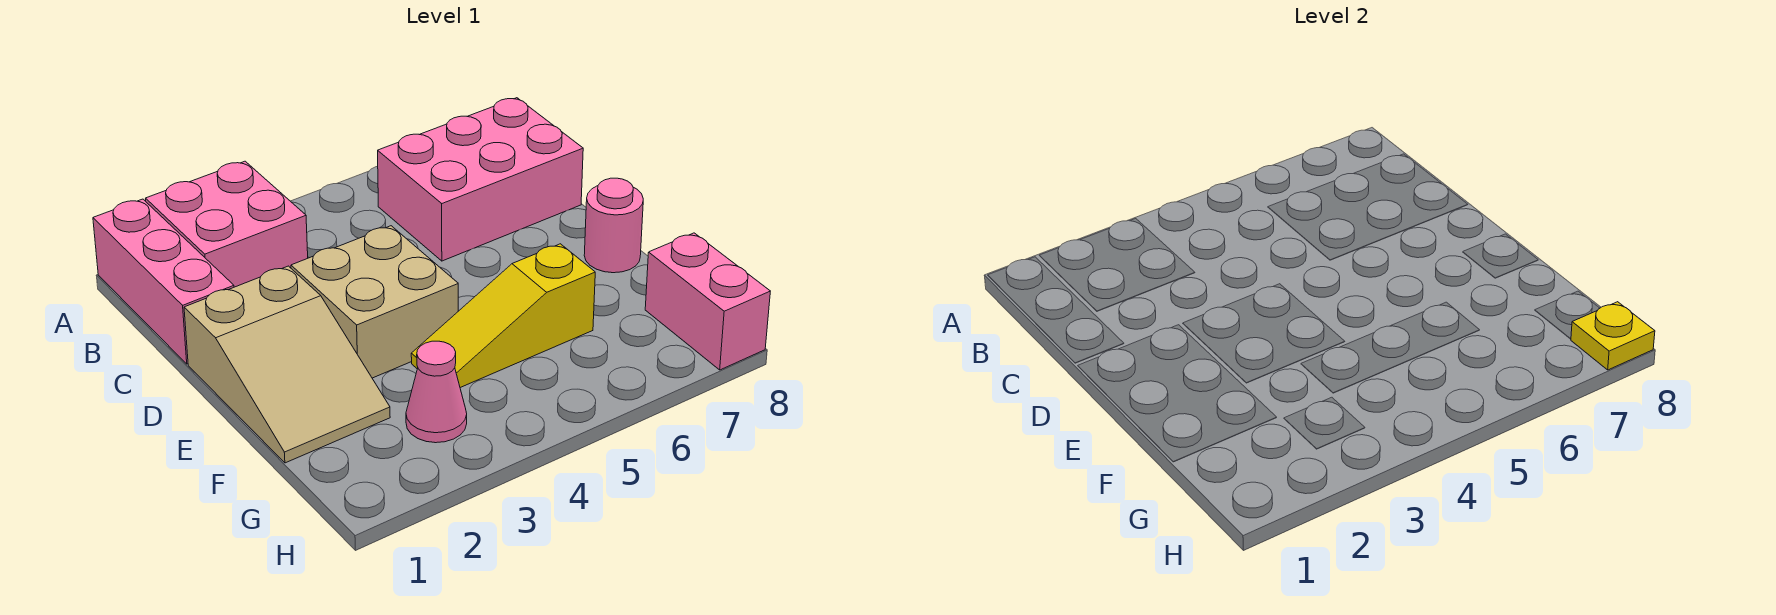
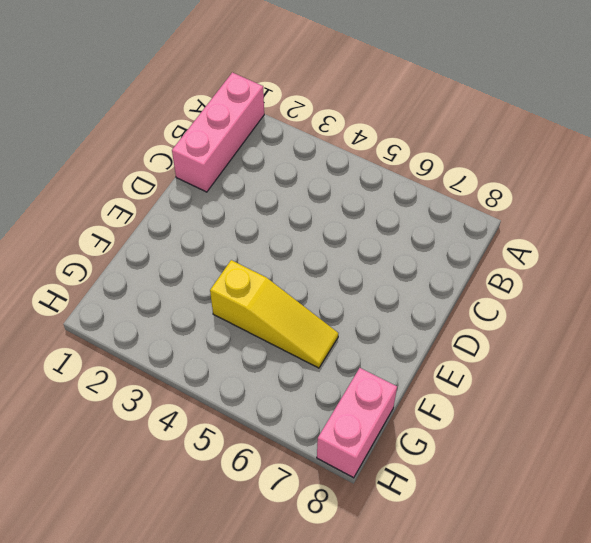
yellow slope F4:F6 level 1 top 4 -> yellow slope F4:F6 level 1 top 6
none -> pink brick A2:B3 level 1
none -> pink brick B6:C8 level 1

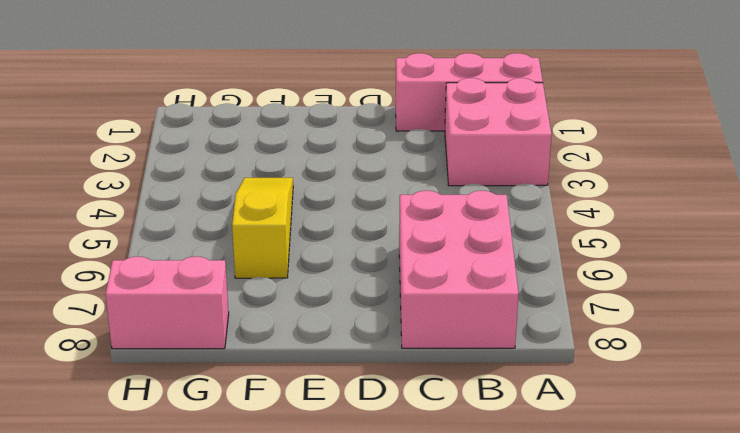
none -> tan slope D1:F2 level 1 top D
none -> tan brick D3:E4 level 1

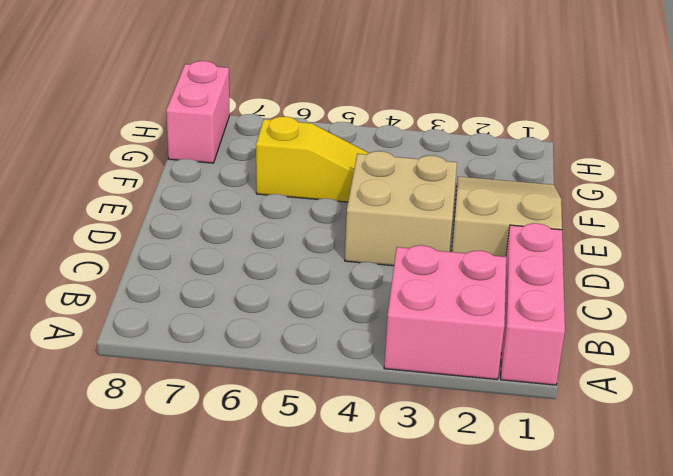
none -> pink brick B6:C8 level 1
none -> pink round brick E8 level 1

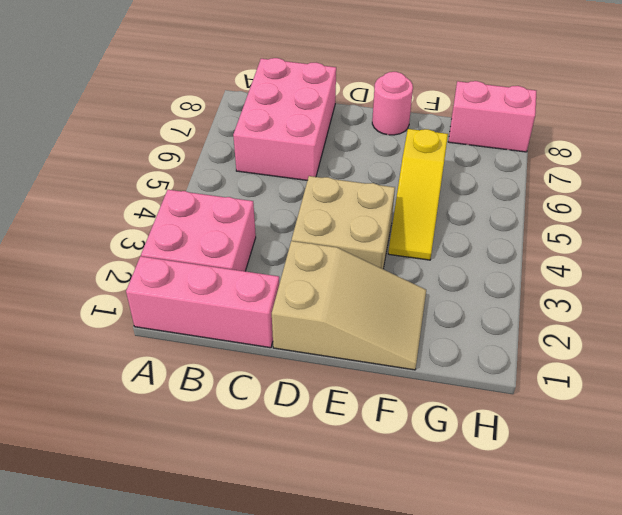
none -> pink cone G3 level 1
none -> yellow plate H8 level 2

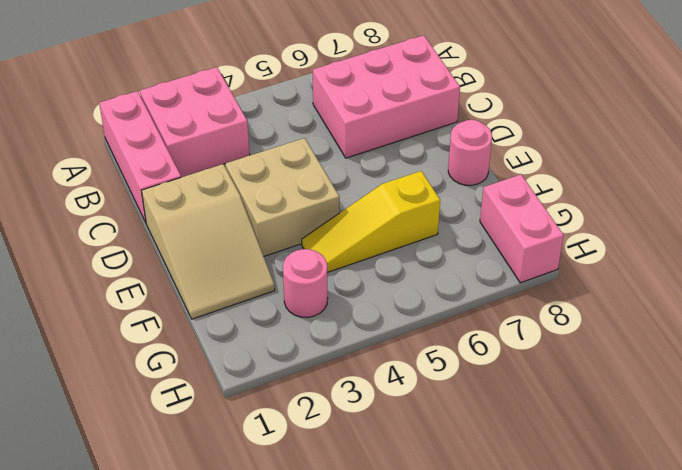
pink round brick G3 level 1 -> pink cone G3 level 1
none -> yellow plate H8 level 2

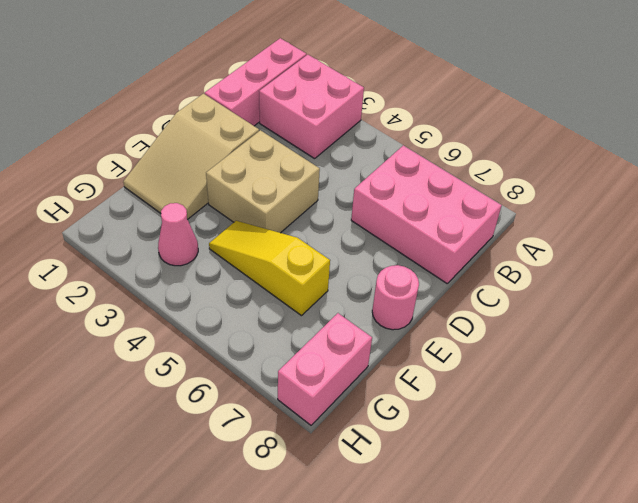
none -> yellow plate H8 level 2

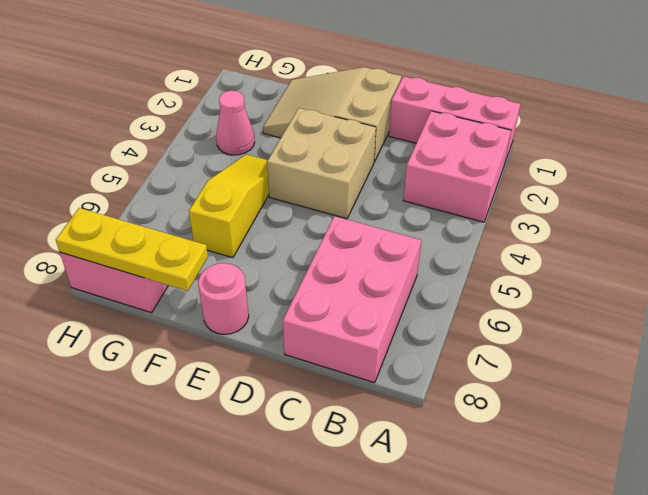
yellow plate F8:H8 level 2 -> yellow plate H8 level 2

